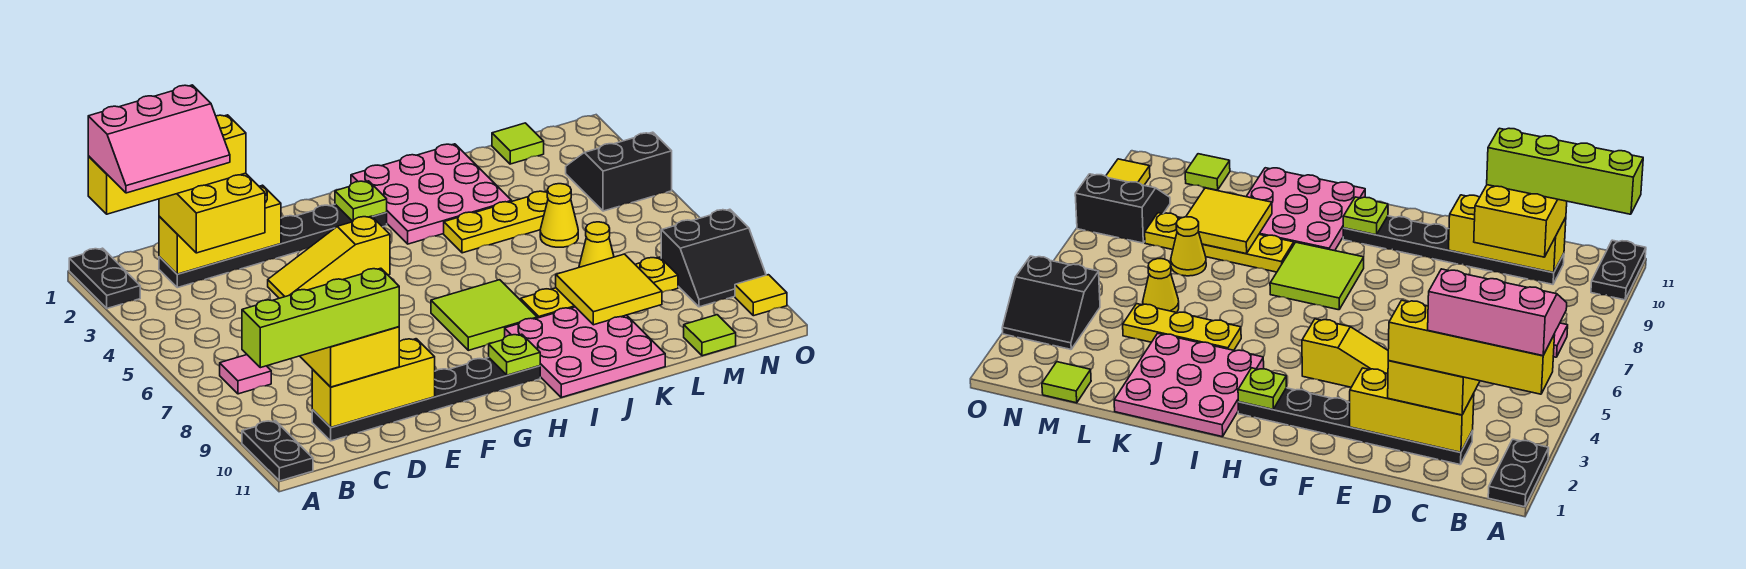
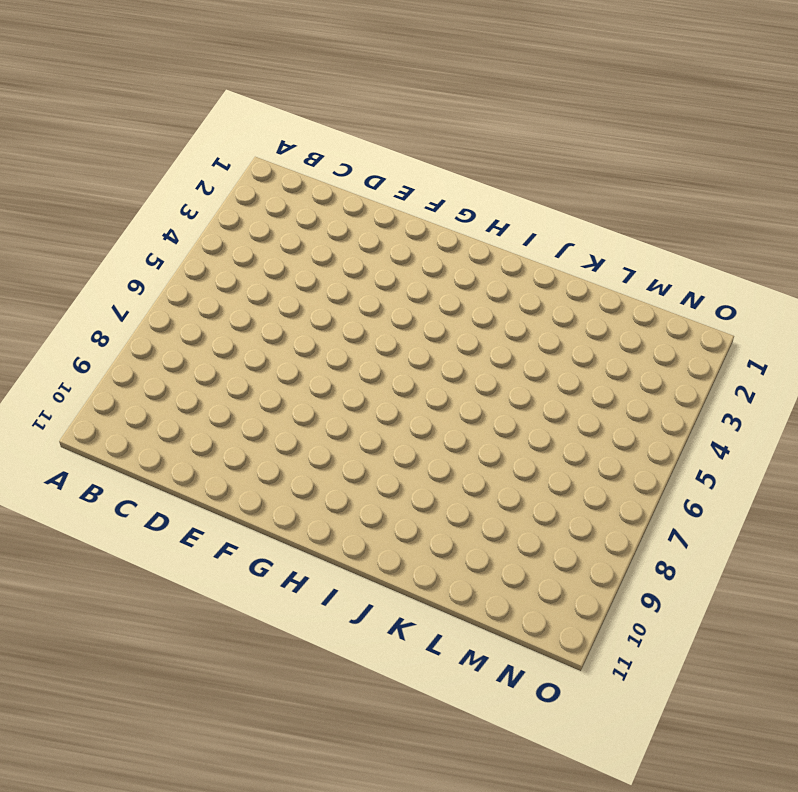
none -> black plate A1:A2 level 1
none -> black plate A10:A11 level 1
none -> pink tile B7 level 1

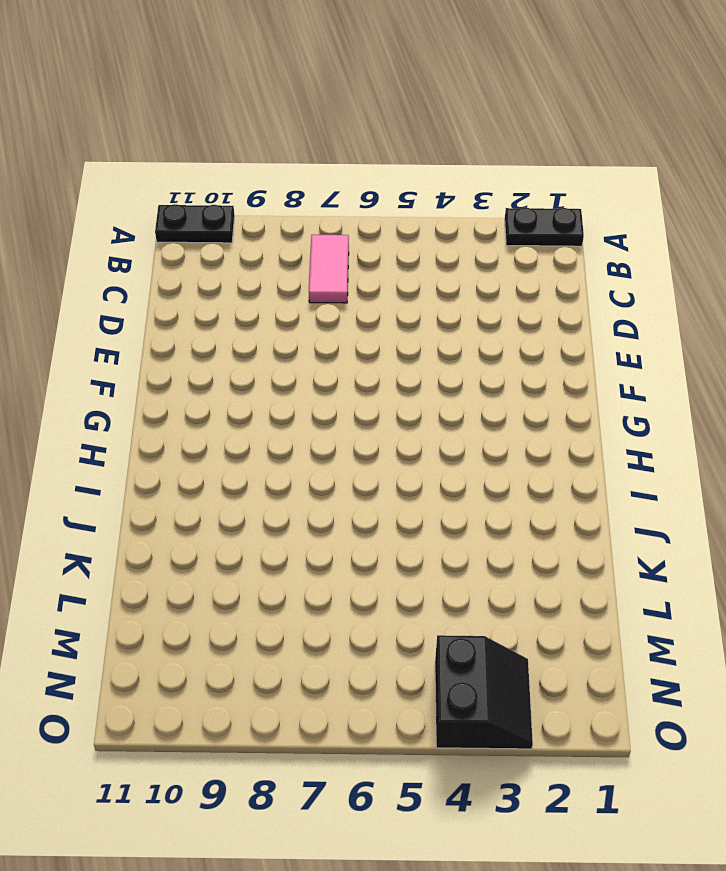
pink tile B7:C7 level 1 -> pink tile B7 level 1
none -> black plate C2:H2 level 1
none -> black plate C10:H10 level 1
none -> yellow slope E4:G4 level 1 top G

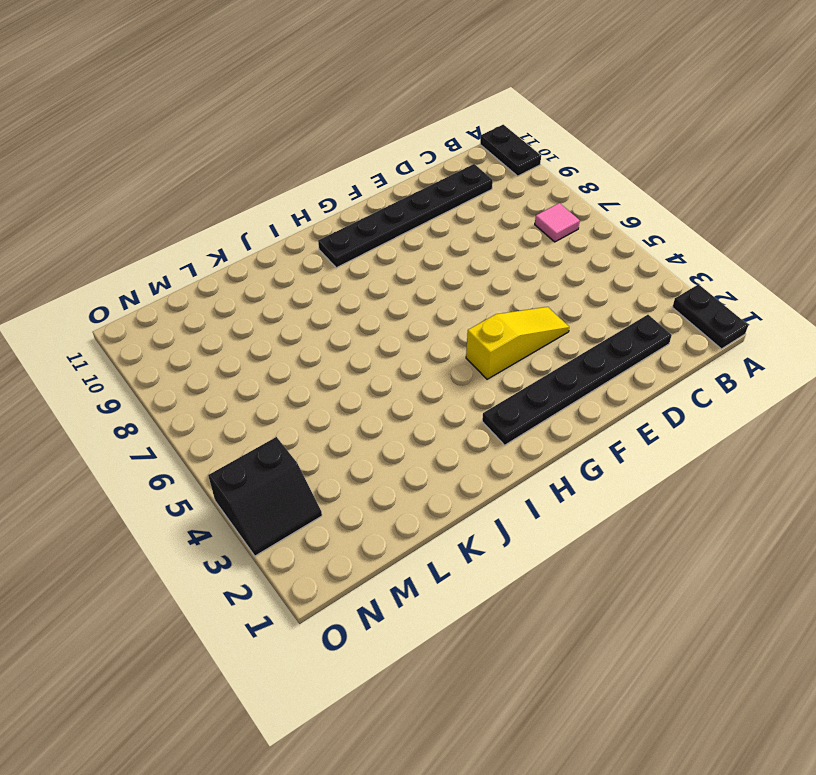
none -> lime tile H7:I8 level 1
none -> pink plate I1:K3 level 1
none -> pink plate I9:K11 level 1

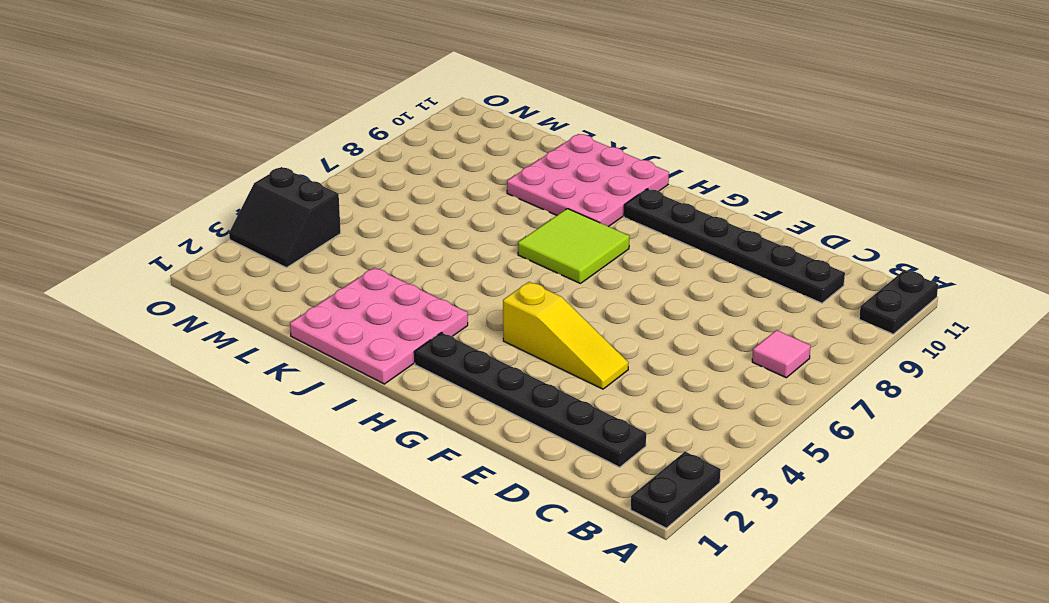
none -> yellow plate J4:L4 level 1
none -> yellow plate J8:M8 level 1
none -> yellow cone L5 level 1

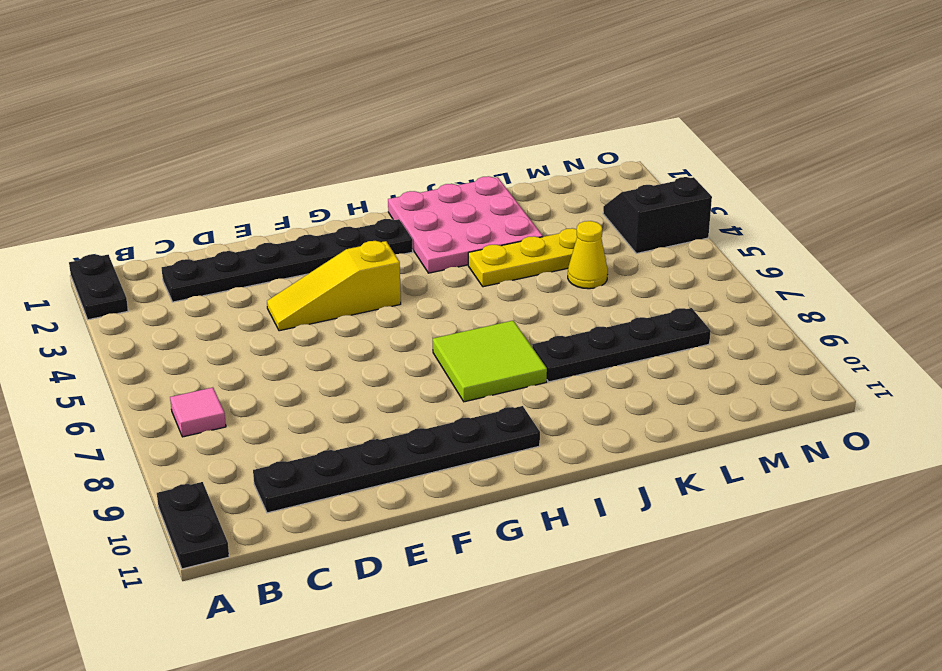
black plate J8:M8 level 1 -> yellow plate J8:M8 level 1
none -> pink plate I9:K11 level 1
none -> yellow cone L7 level 1
none -> lime tile M1 level 1

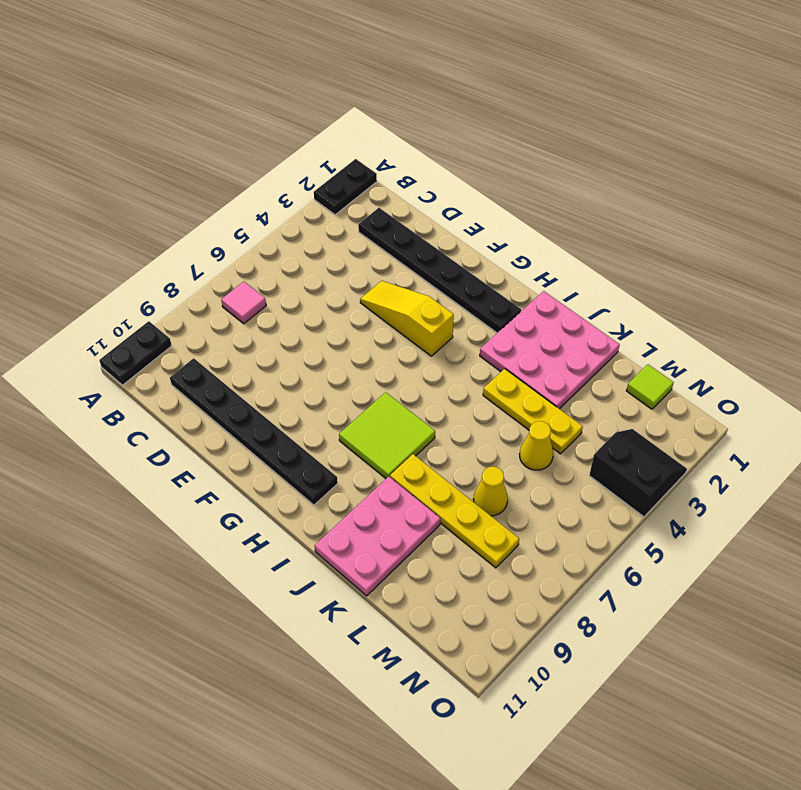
pink plate J9:K11 level 1 -> pink plate I9:K11 level 1
none -> lime tile M11 level 1
none -> black slope N8:O9 level 1 top 8
none -> yellow tile O10 level 1

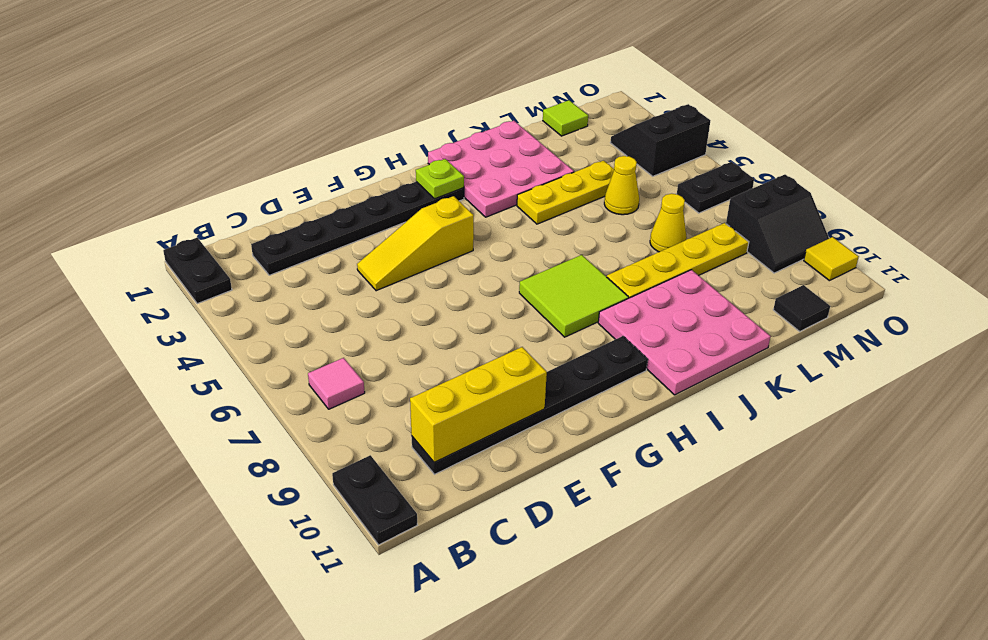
black tile M11 level 1 -> lime tile M11 level 1
black plate N6:O6 level 1 -> none
none -> yellow brick C2:E2 level 2
none -> lime plate H10 level 2
none -> yellow tile K8:L9 level 2

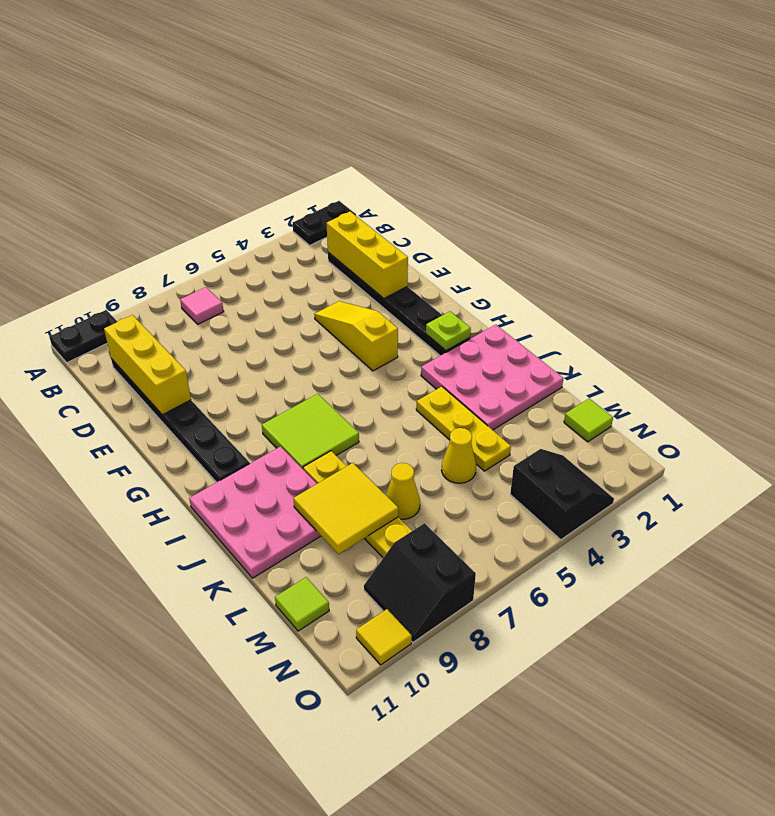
none -> lime plate H10 level 2
none -> yellow brick C2:D3 level 3
none -> yellow brick C9:D10 level 3

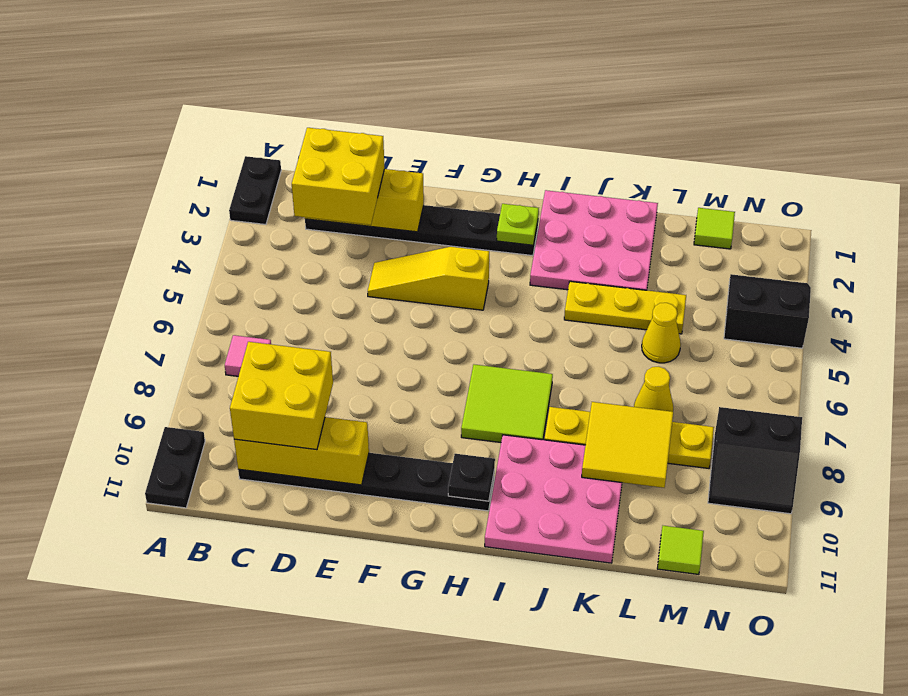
black plate H10 level 2 -> lime plate H10 level 2
none -> yellow tile O10 level 1
none -> yellow brick A2:D2 level 4
none -> lime brick A10:D10 level 4

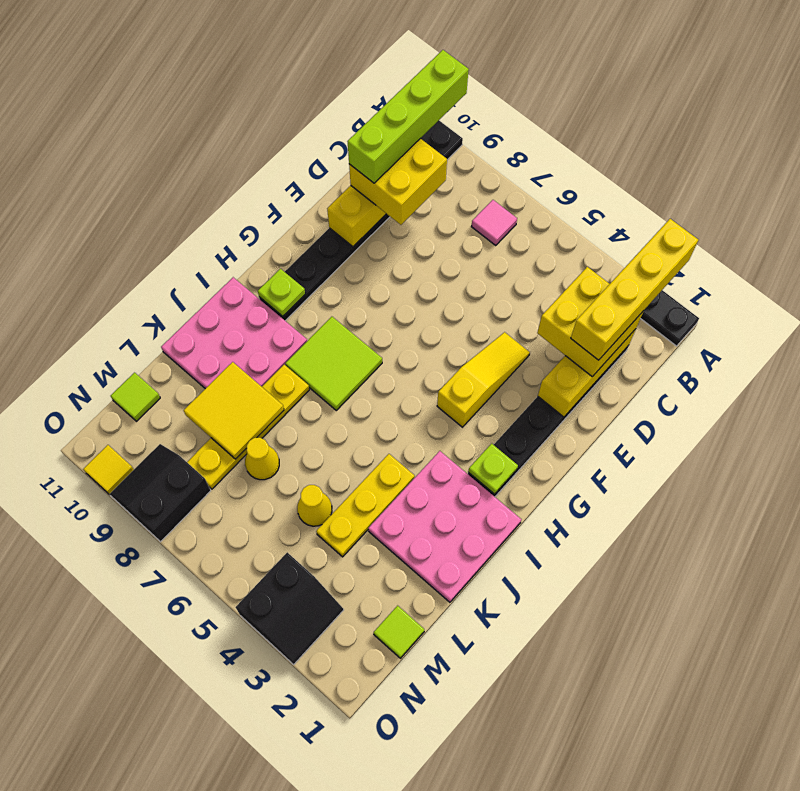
none -> pink slope A2:C3 level 5 top 2

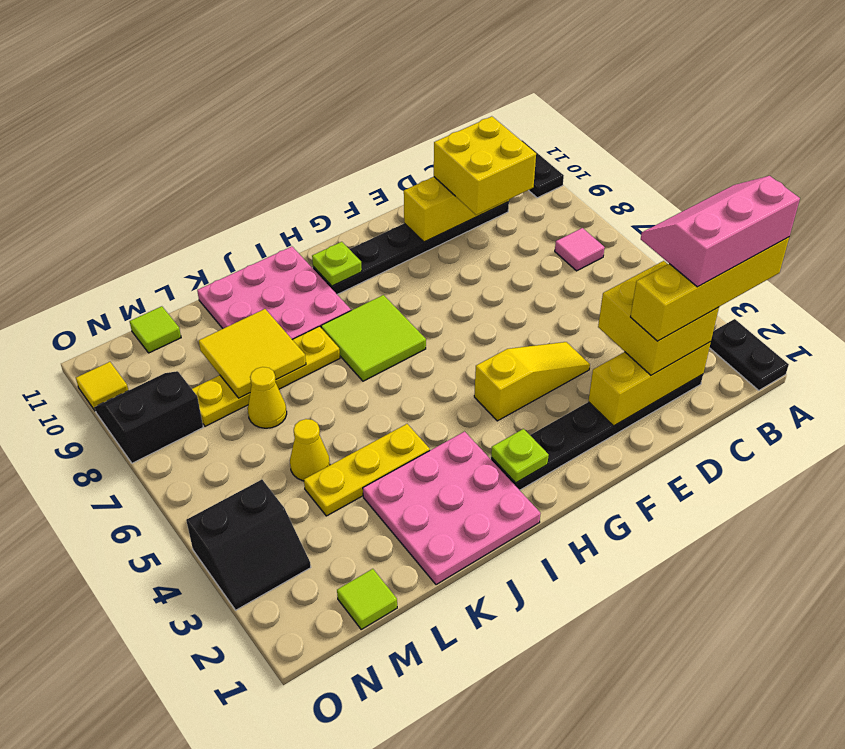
none -> lime brick A10:D10 level 4

